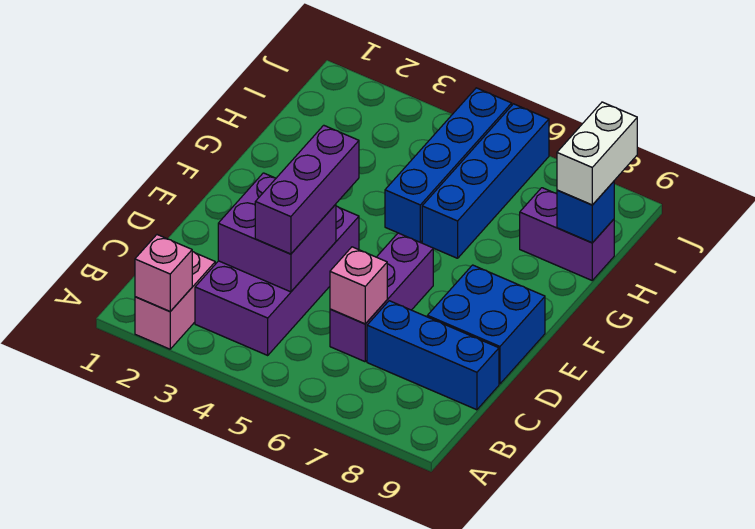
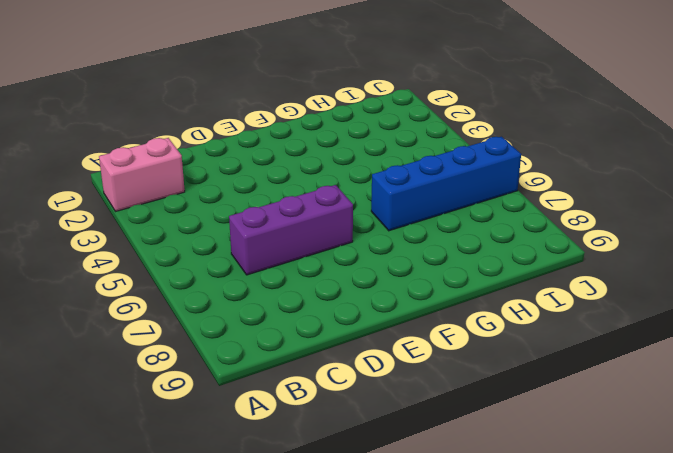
none -> purple brick B3:E4 level 1
none -> blue brick C7:C9 level 1
none -> blue brick D8:E9 level 1

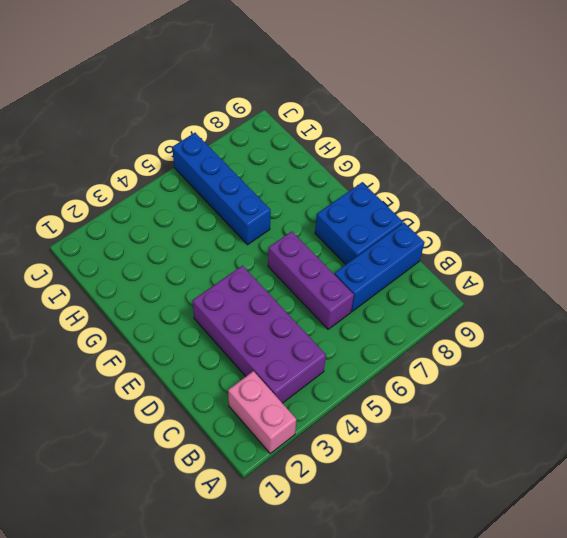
none -> blue brick G5:J5 level 1
none -> purple brick H8:H9 level 1
none -> pink brick A2 level 2

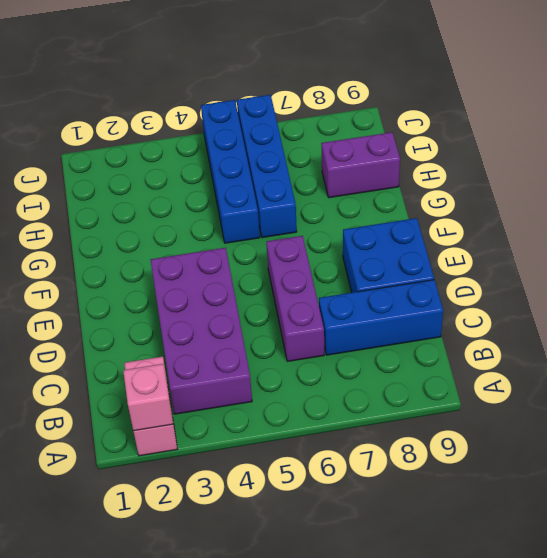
none -> purple brick C3:D4 level 2
none -> pink brick C6 level 2
none -> blue brick H9 level 2

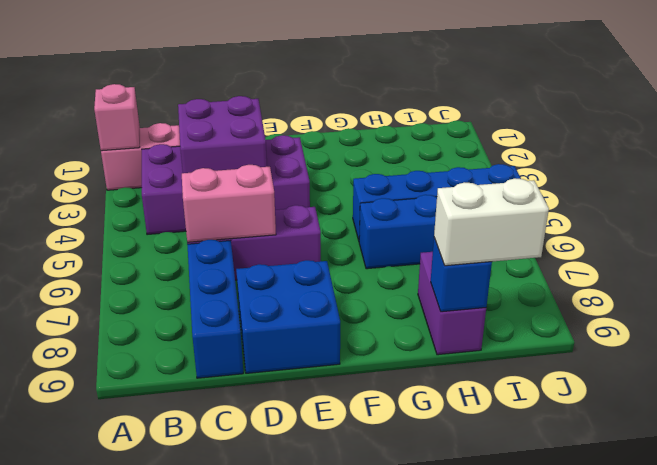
pink brick C6:D6 level 2 -> pink brick C6 level 2
none -> purple brick C4:E4 level 3

